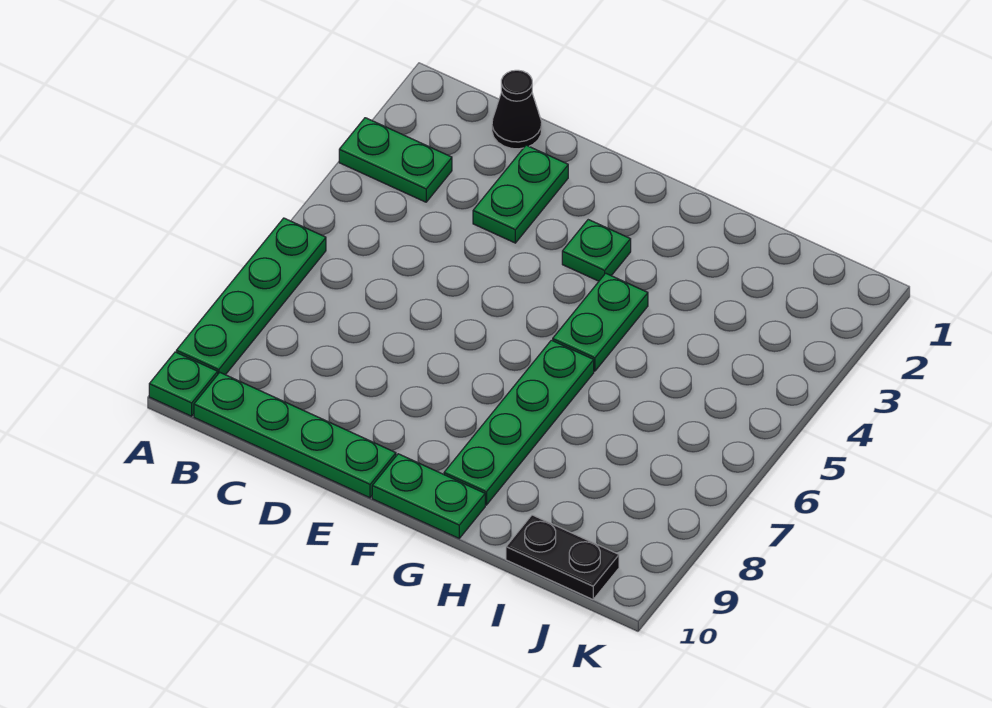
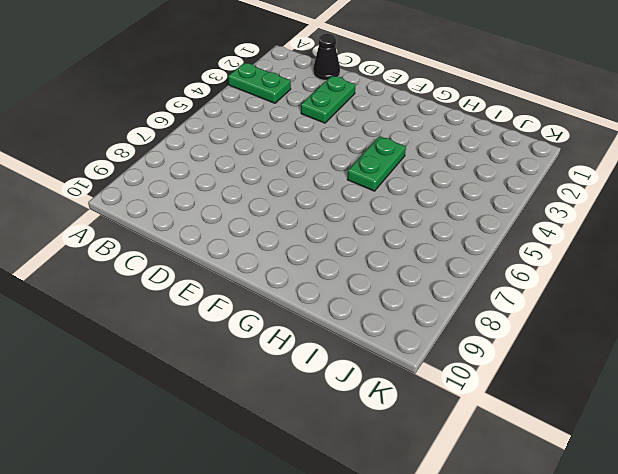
none -> green plate A6:A9 level 1
none -> green plate A10 level 1

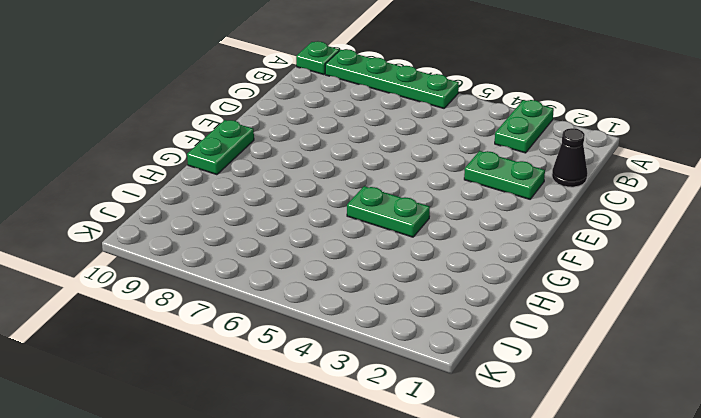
none -> green plate B10:E10 level 1
none -> green plate F3 level 1

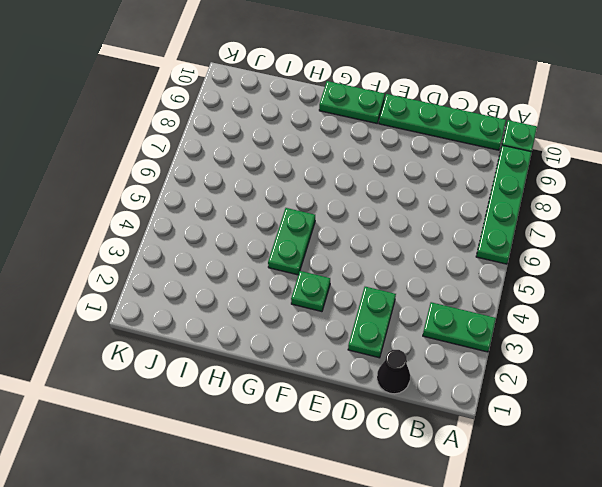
none -> green plate G6:G9 level 1
none -> black plate I10:J10 level 1

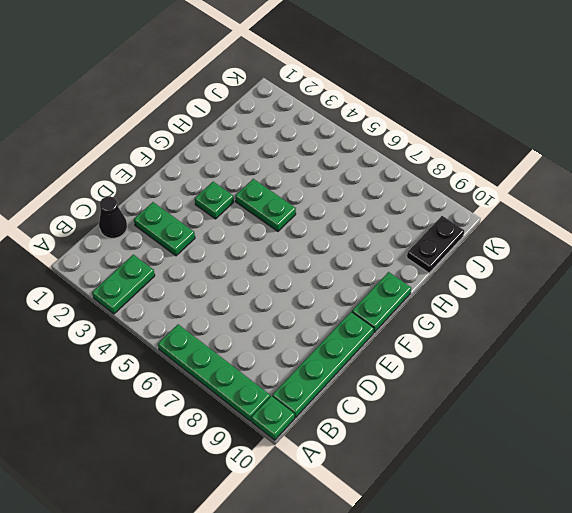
none -> green plate G6:G9 level 1

